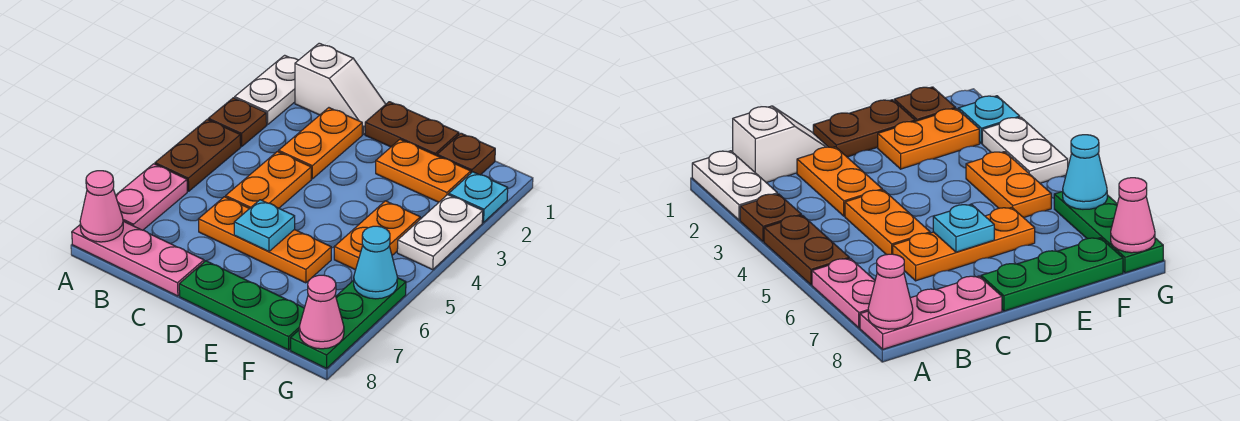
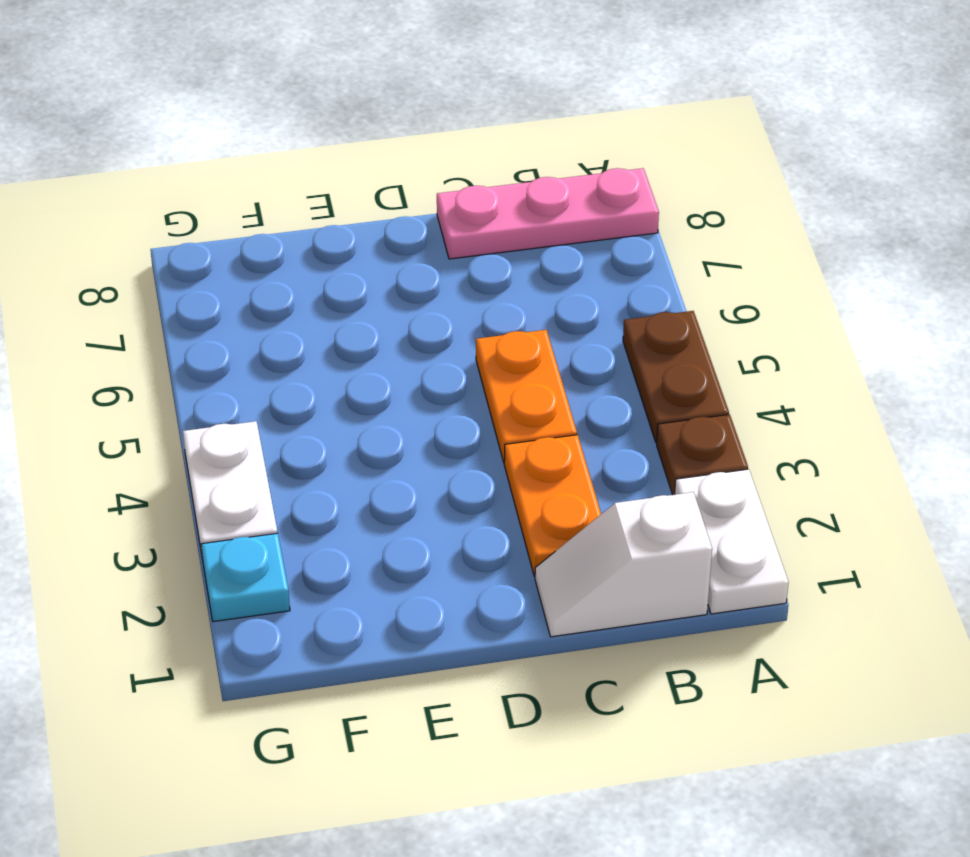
none -> pink plate A6:A7 level 1
none -> orange plate C6:E6 level 1
none -> brown plate D1:E1 level 1

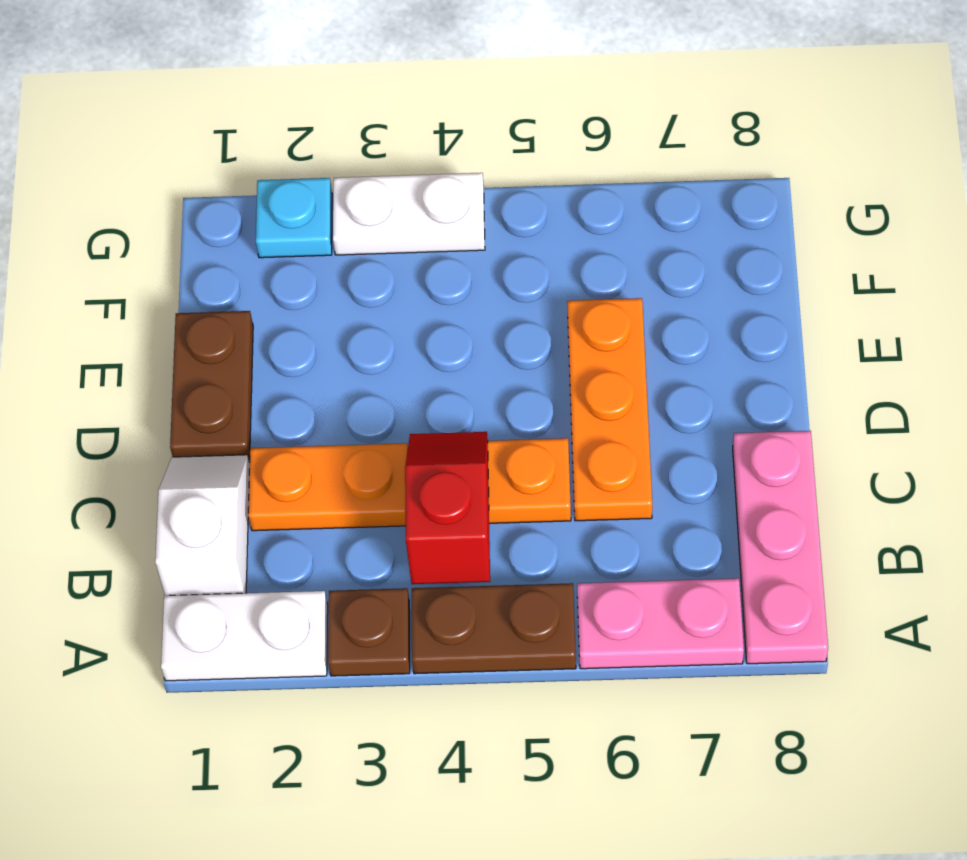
red slope B4:C4 level 2 top B -> none
none -> green plate D8:F8 level 1
none -> orange plate E2:F2 level 1
none -> brown plate F1 level 1

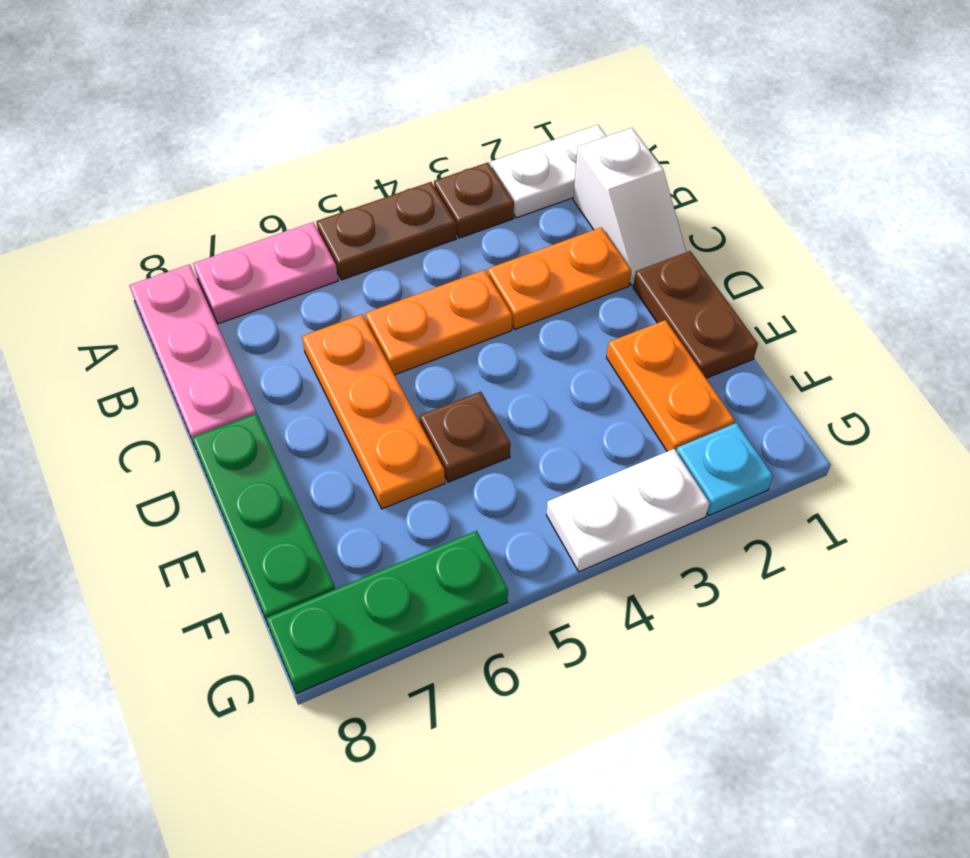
brown plate E5 level 1 -> brown plate F1 level 1
none -> orange plate F4:F5 level 1
none -> pink cone A8 level 2
none -> cyan plate D6 level 2

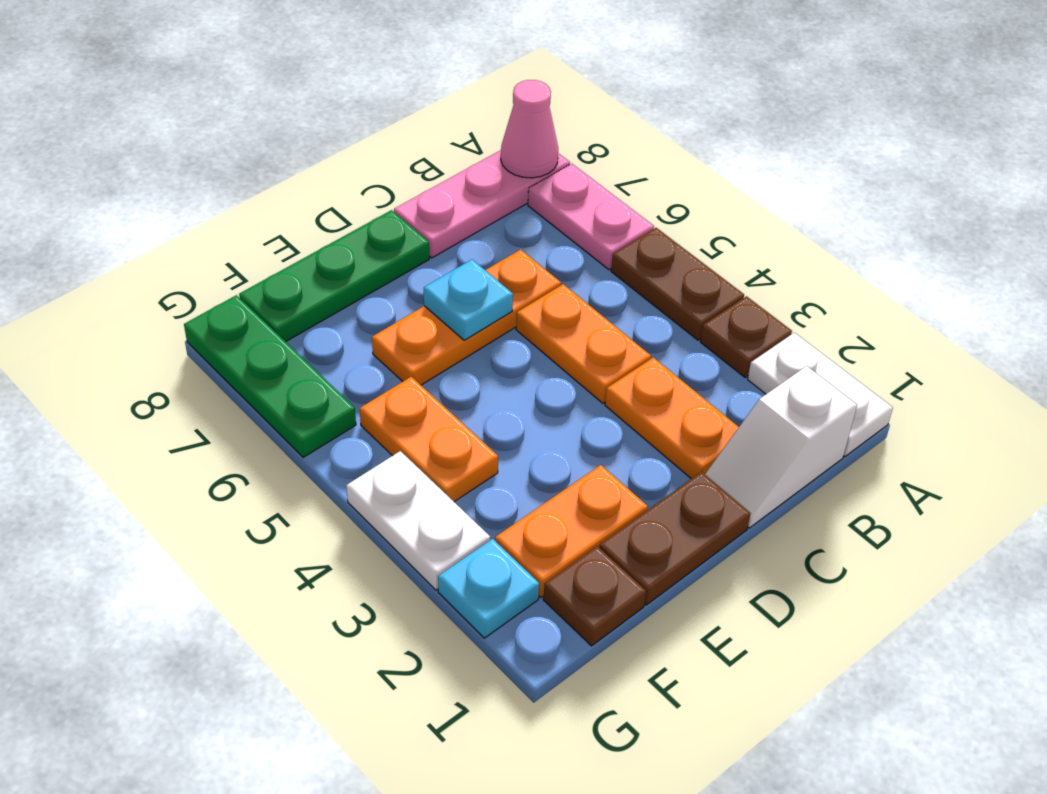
none -> cyan cone G6 level 2
none -> pink cone G8 level 2

